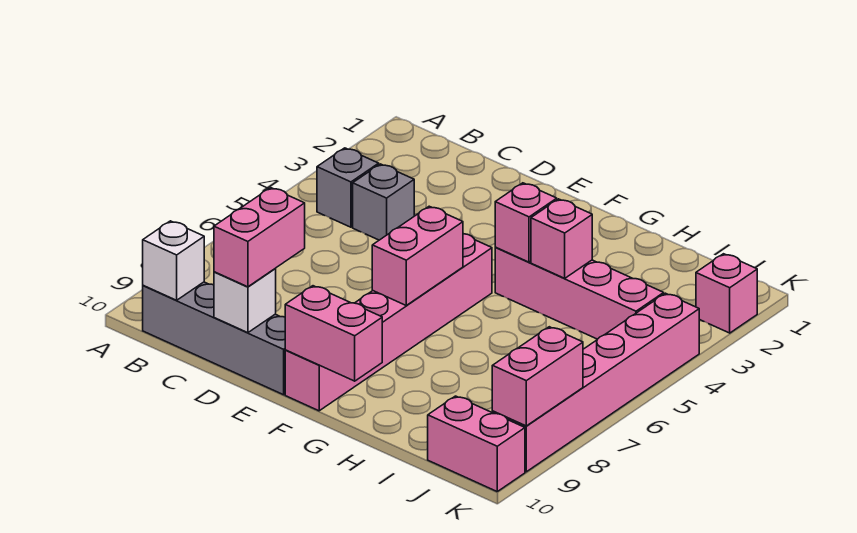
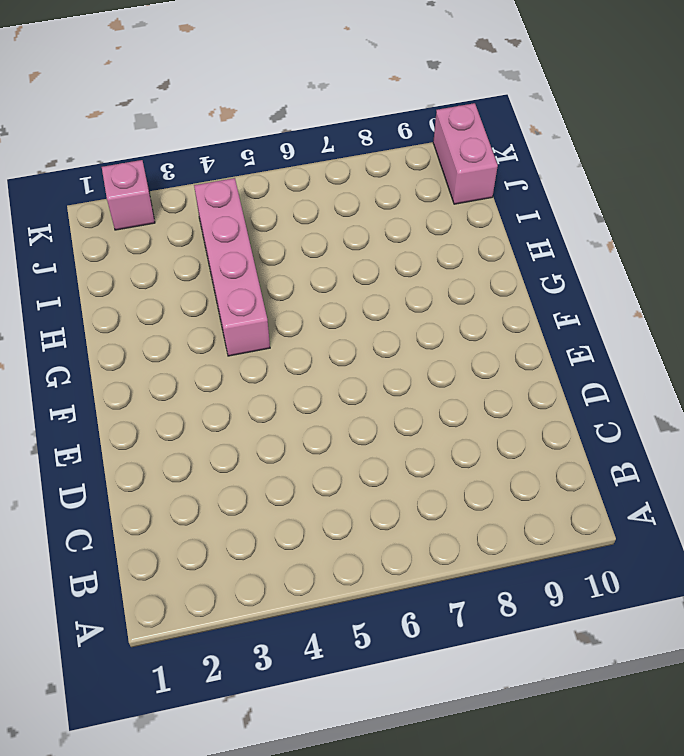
none -> grey brick B4 level 1
none -> grey brick B10:E10 level 1
none -> grey brick C4 level 1

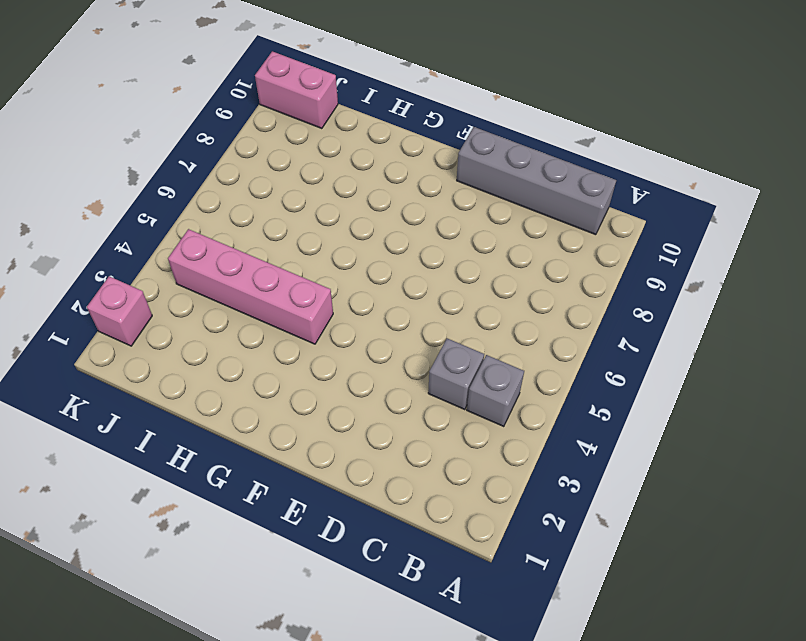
none -> pink brick F5:F10 level 1
none -> pink brick K4:K9 level 1
none -> white brick B10 level 2

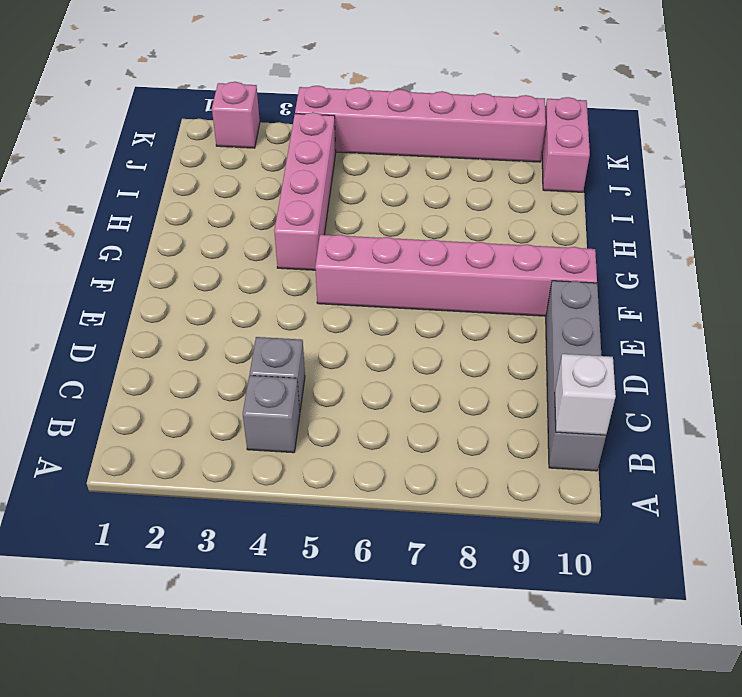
none -> white brick D10 level 2
none -> pink brick F6:F7 level 2
none -> pink brick F10:G10 level 2

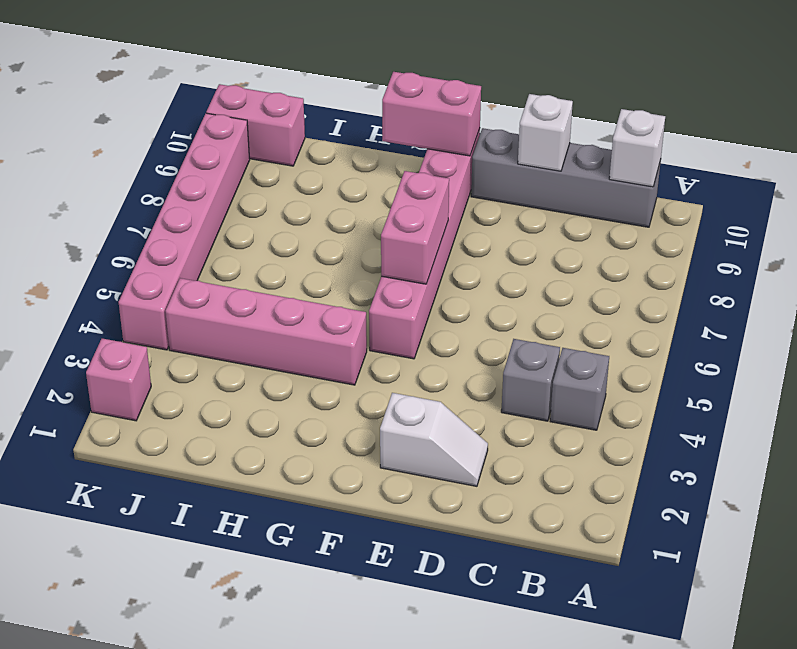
white slope D2:E2 level 1 top E -> none
none -> pink brick G4 level 2
none -> pink brick H4 level 2
none -> pink brick K8:K9 level 2

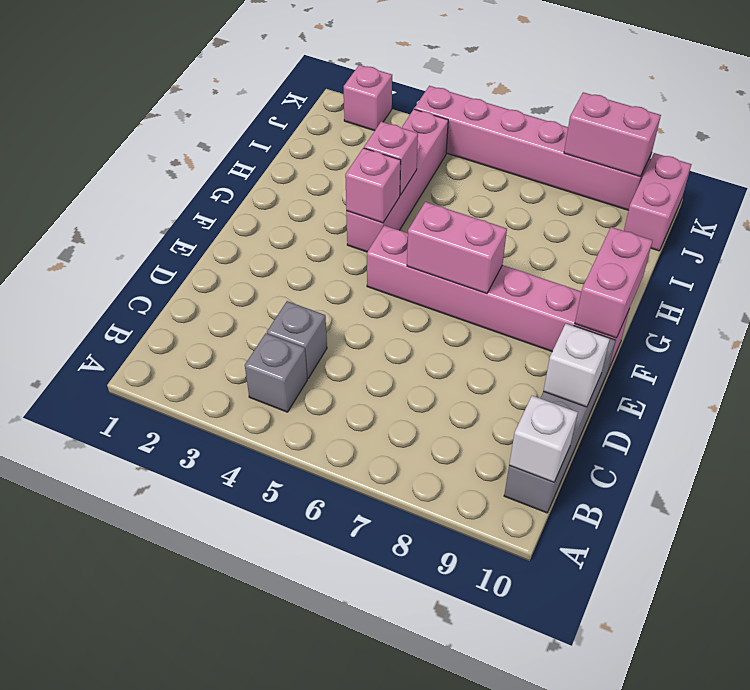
none -> pink brick D9:D10 level 3

